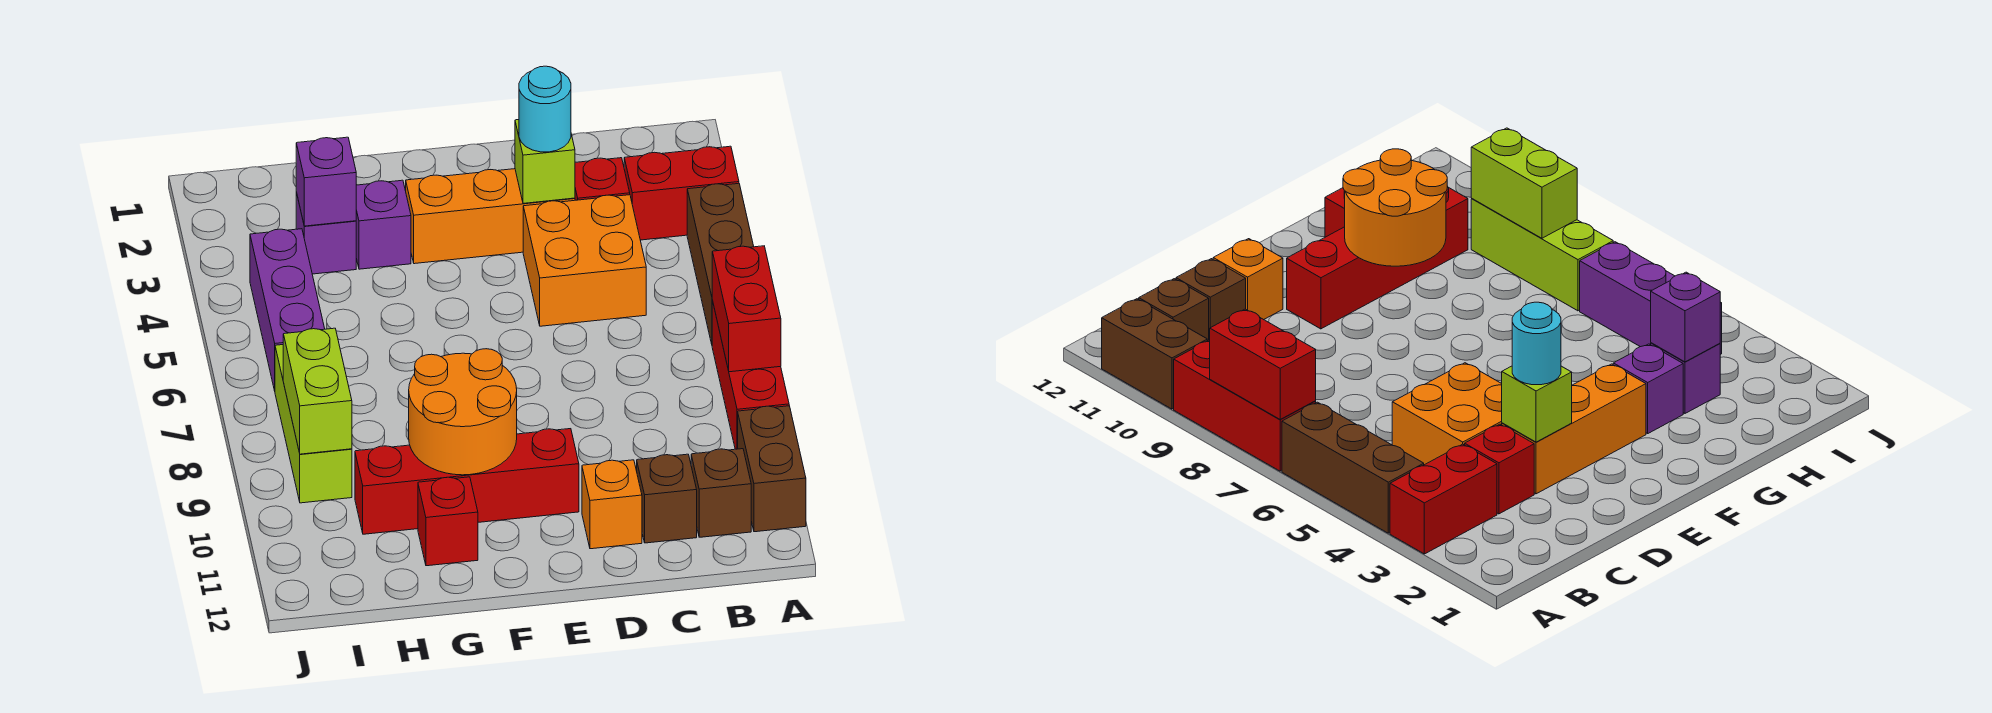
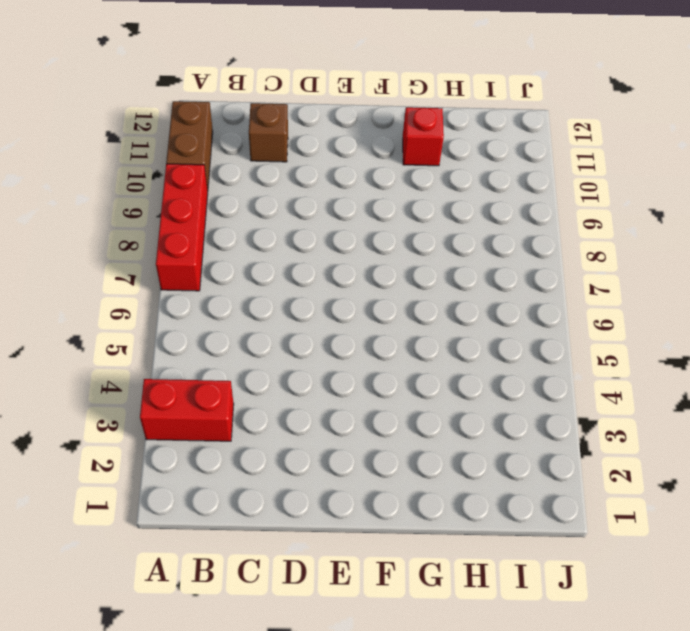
none -> brown brick A4:A6 level 1
none -> brown brick B11 level 1
none -> red brick C3 level 1

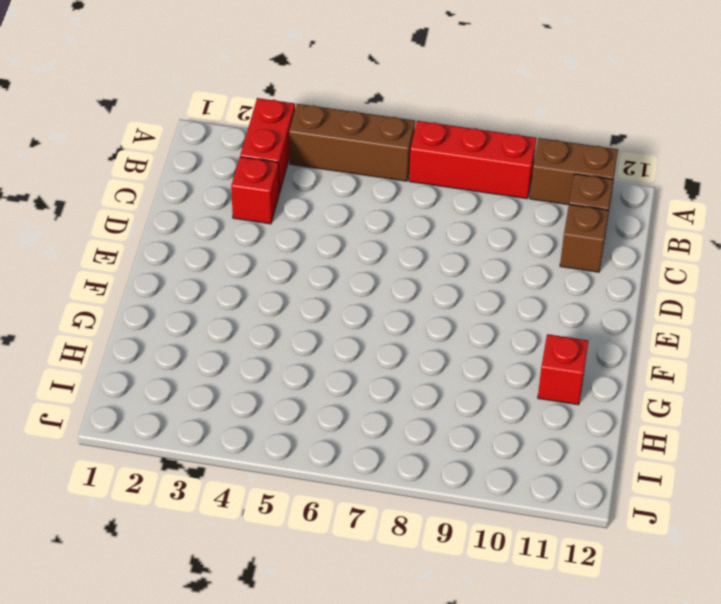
none -> orange brick C4:D5 level 1
none -> orange brick D3:F3 level 1
none -> orange brick D11 level 1

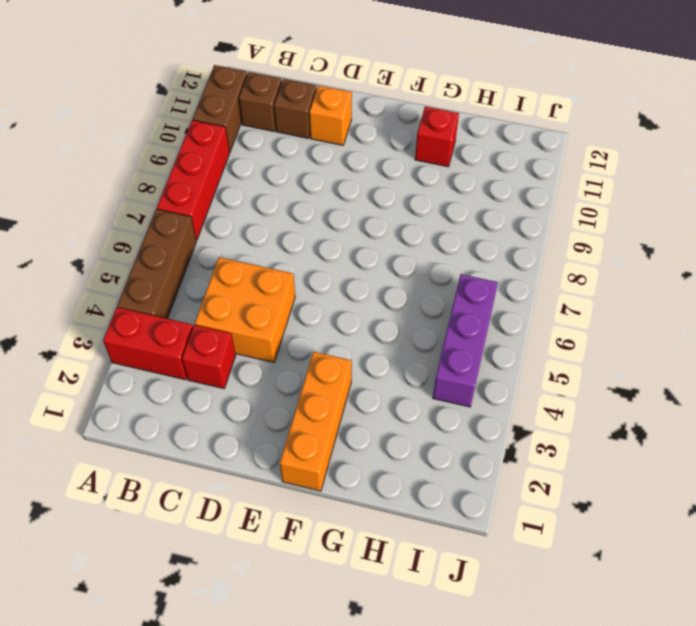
orange brick F1:F3 level 1 -> orange brick D3:F3 level 1
none -> red brick E10:H10 level 1
none -> purple brick G3 level 1
none -> purple brick H3 level 1

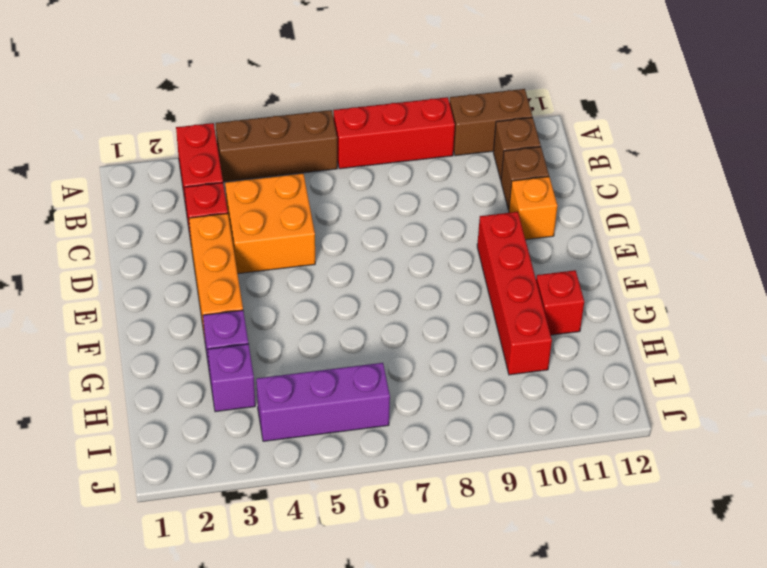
none -> lime brick I7:I9 level 1
none -> red brick A7:A8 level 2
none -> lime brick D3 level 2

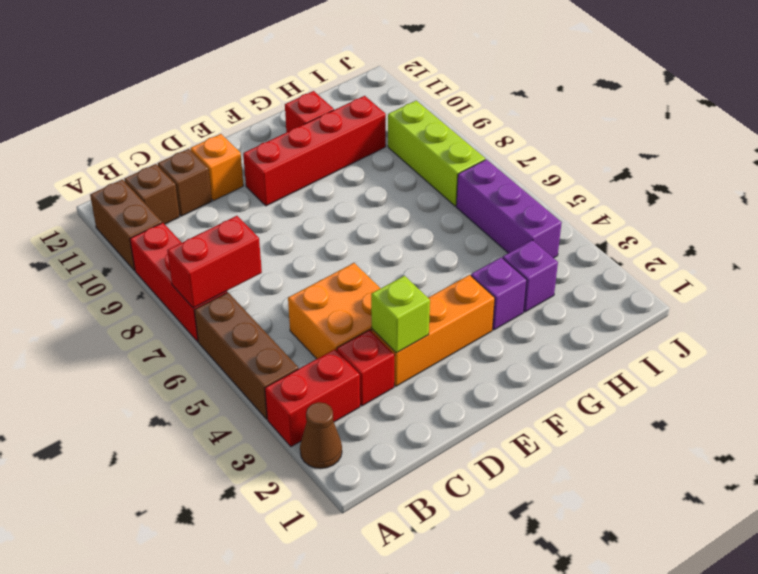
brown cone A2 level 1 -> none
red brick A7:B7 level 2 -> red brick A7:A8 level 2
none -> orange round brick F9:G10 level 2
none -> purple brick H3 level 2
none -> lime brick I8:I9 level 2

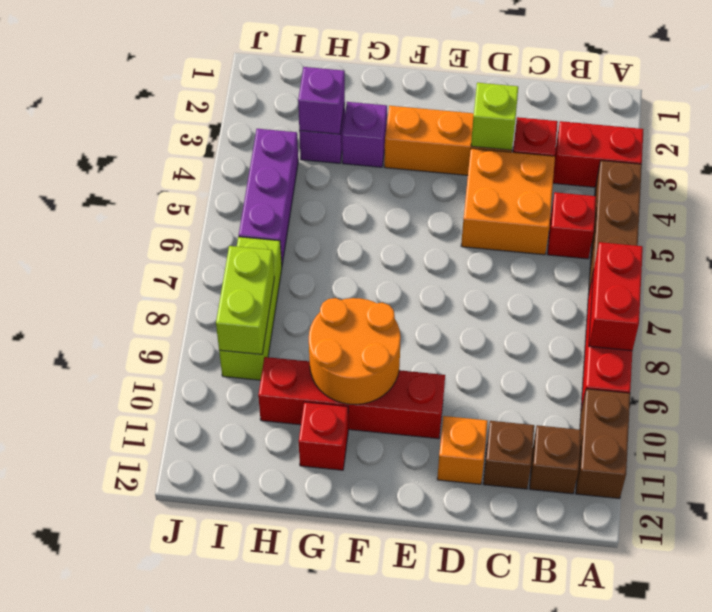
red brick B5 level 1 -> none
none -> cyan round brick D3 level 3

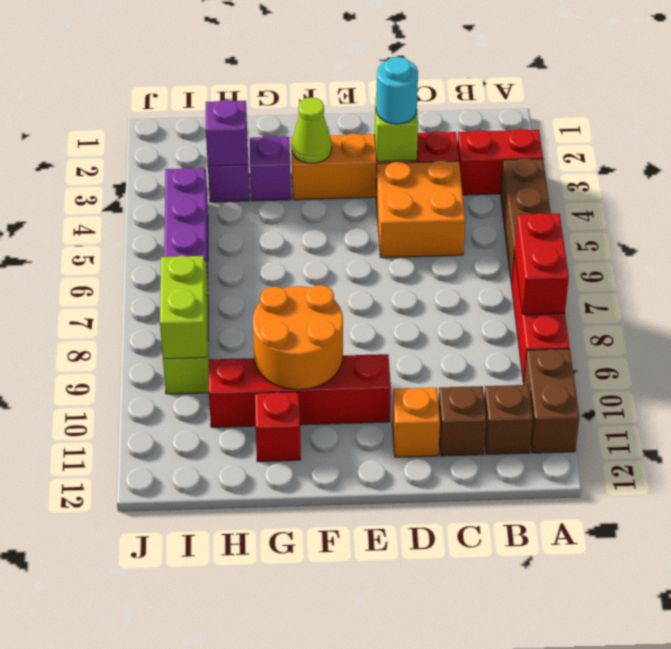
lime cone F3 level 2 -> none

